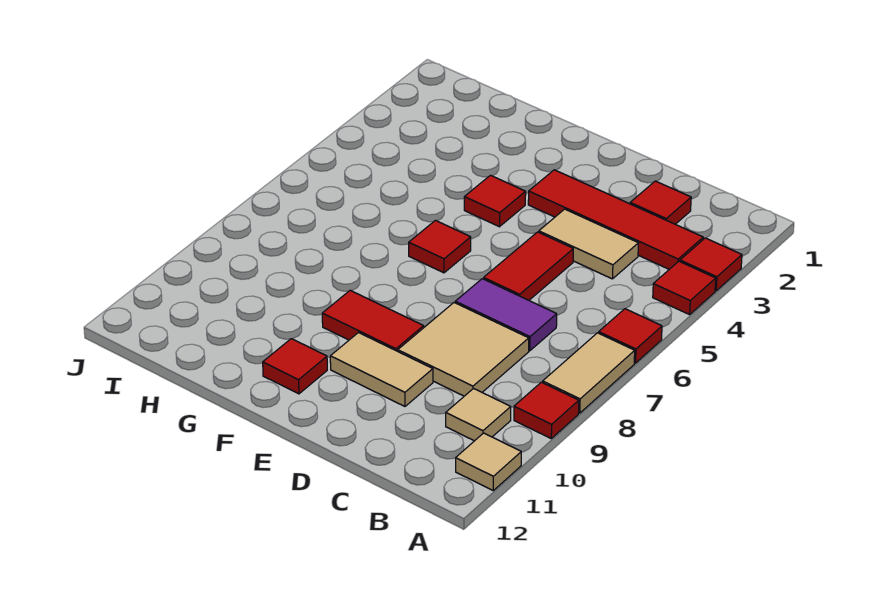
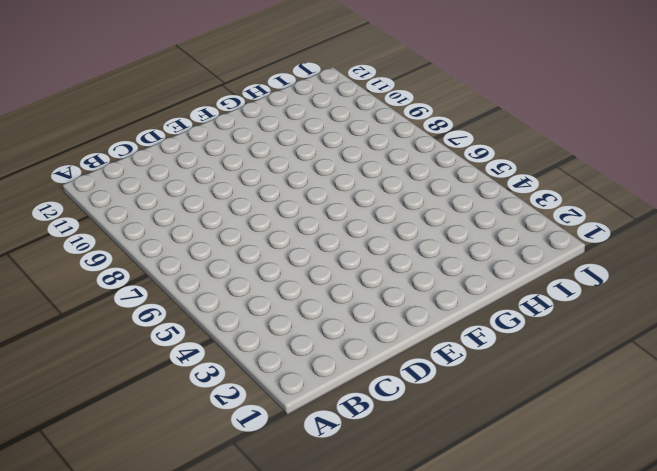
none -> red tile A3 level 1
none -> red tile A4 level 1
none -> red tile A6 level 1

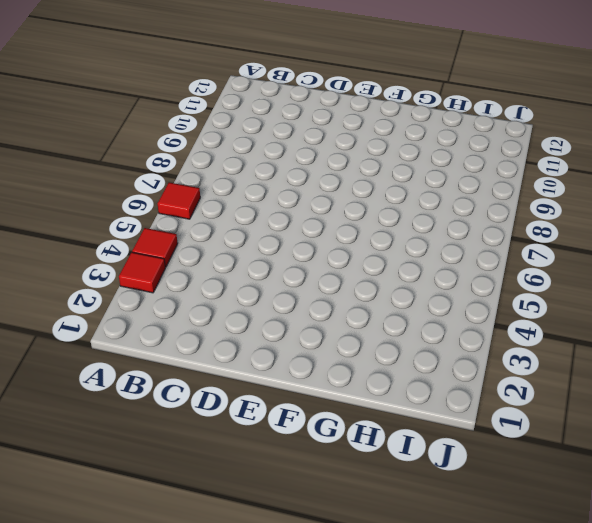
none -> tan tile A7:A8 level 1
none -> red tile A9 level 1
none -> tan tile A11 level 1

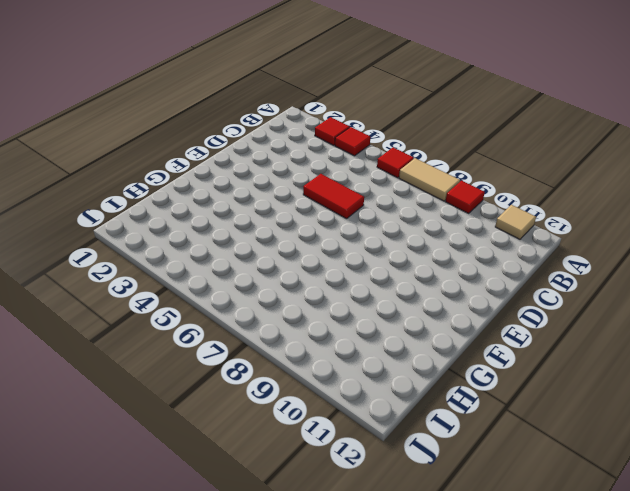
none -> red tile B3:E3 level 1
none -> tan tile B10 level 1
none -> red tile C2 level 1

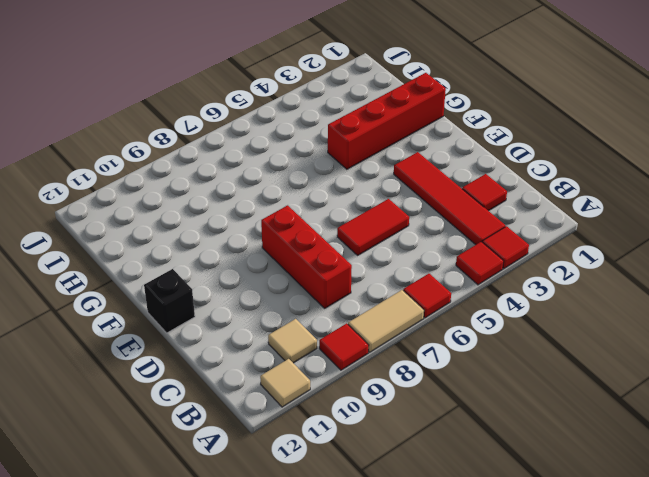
red brick C8:E8 level 1 -> tan tile C8:D9 level 1
black brick E12 level 1 -> none
red brick G1:G4 level 1 -> none
none -> tan tile C4:D4 level 1
none -> purple tile C7:D7 level 1
none -> tan tile D10:E10 level 1

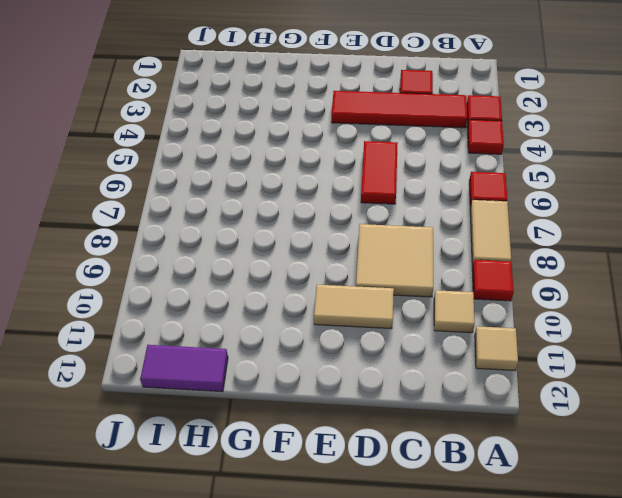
purple tile H12:I12 level 1 -> purple tile C7:D7 level 1
none -> tan tile C4:D4 level 1
none -> red tile E9:F9 level 1
none -> red tile F4 level 1

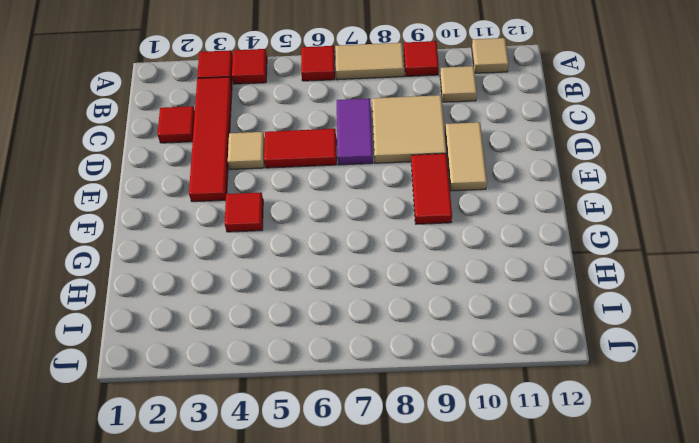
tan tile D4 level 1 -> tan tile C4:D4 level 1
none -> red tile F6 level 1
none -> red tile F11 level 1

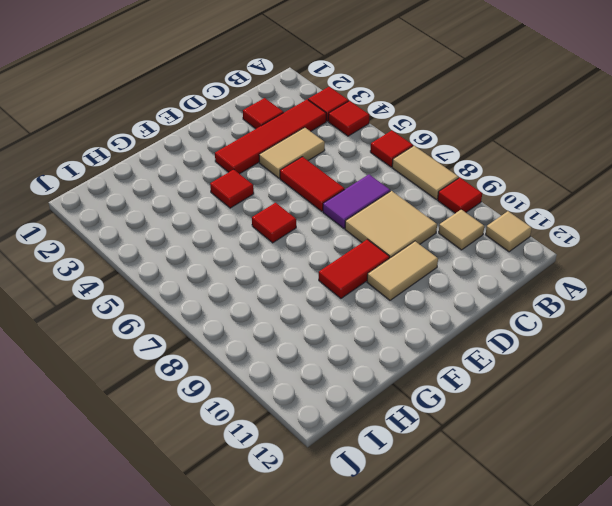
none -> red tile F11 level 1

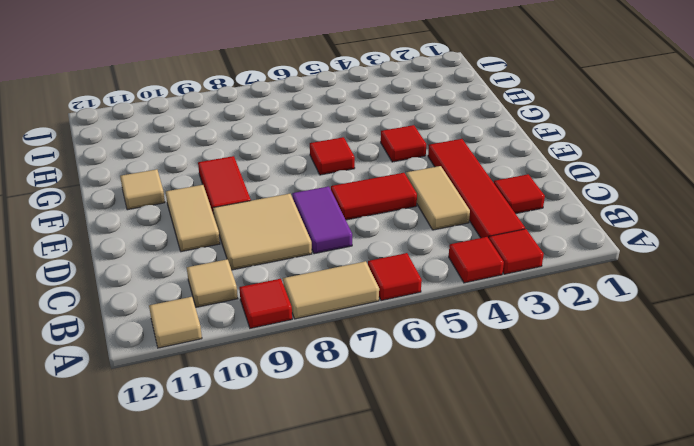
tan tile F11 level 1 -> red tile F11 level 1

